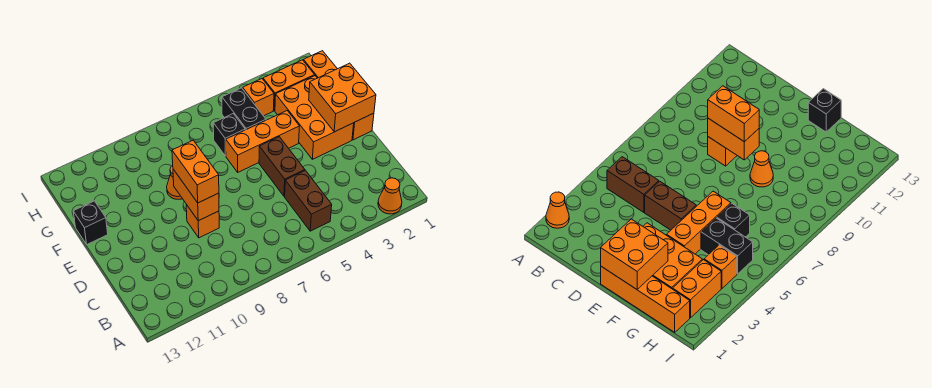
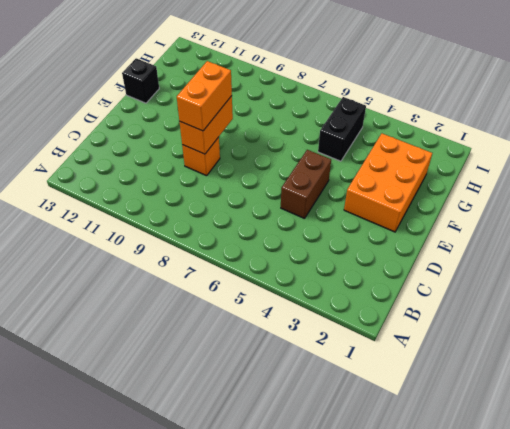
none -> orange cone A2 level 1
none -> brown brick B5:C5 level 1
none -> orange brick E1:H1 level 1

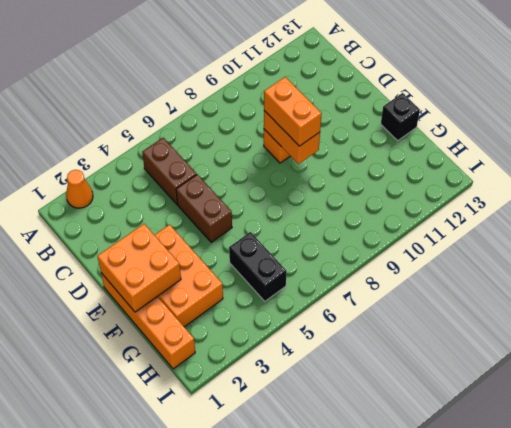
none -> orange brick F4:F6 level 1
none -> orange cone F9 level 1
none -> black brick G6 level 1

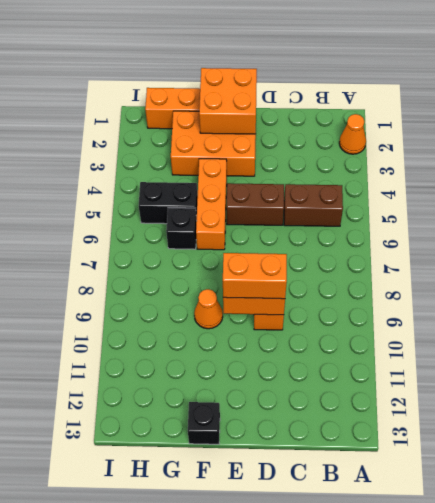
none -> orange brick H2:H3 level 1
none -> orange brick H4 level 1

